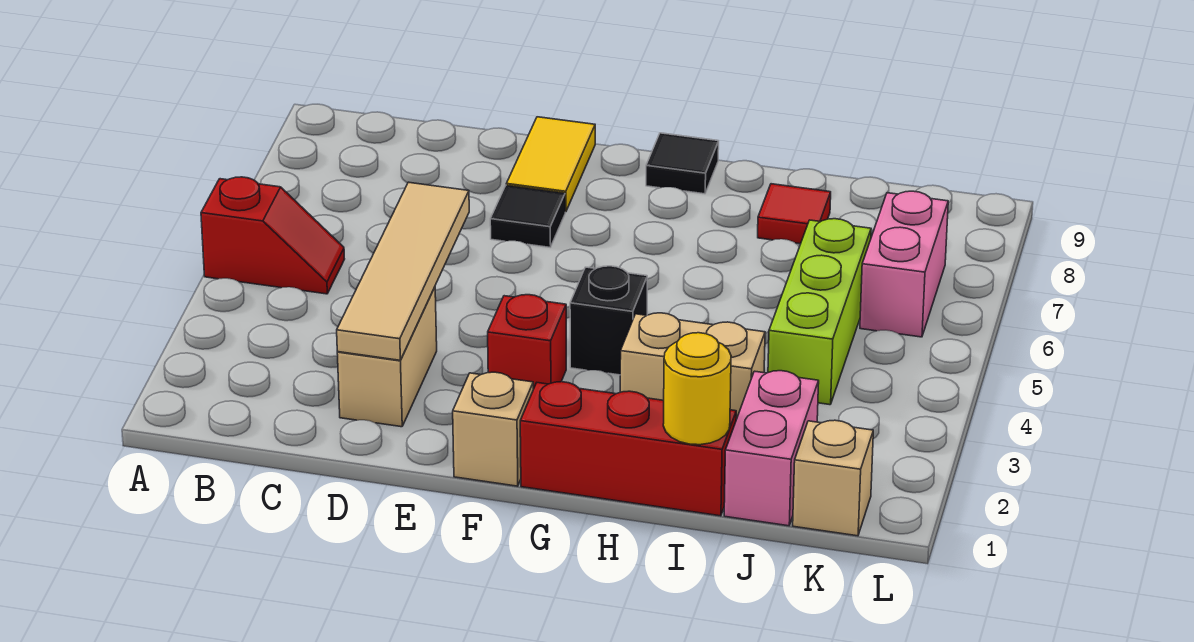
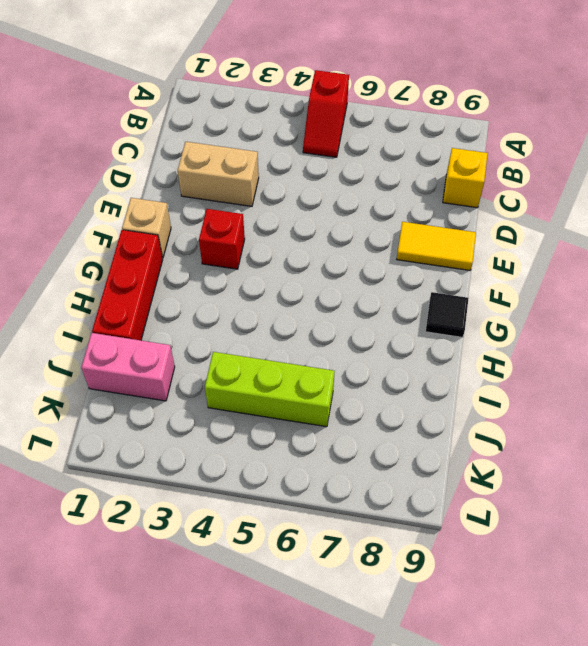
yellow brick C9 level 1 -> none
none -> black tile E7 level 1
none -> black brick G4 level 1
none -> tan brick H3:I3 level 1

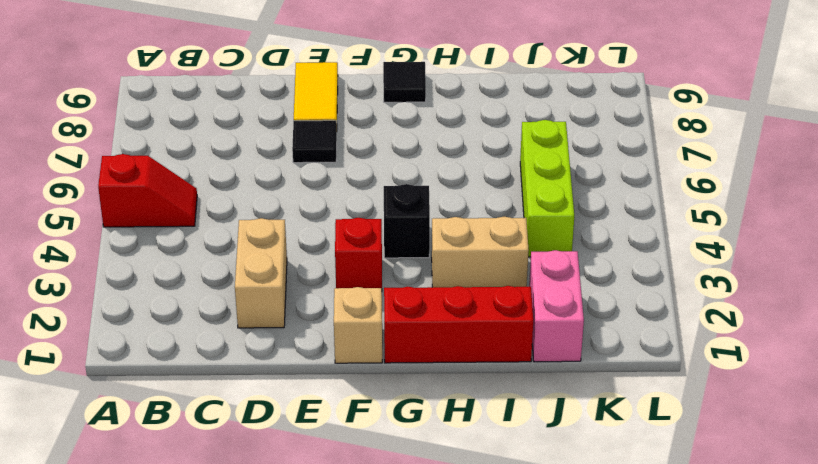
none -> red tile I8 level 1
none -> tan brick K1 level 1
none -> pink brick K6:K7 level 1

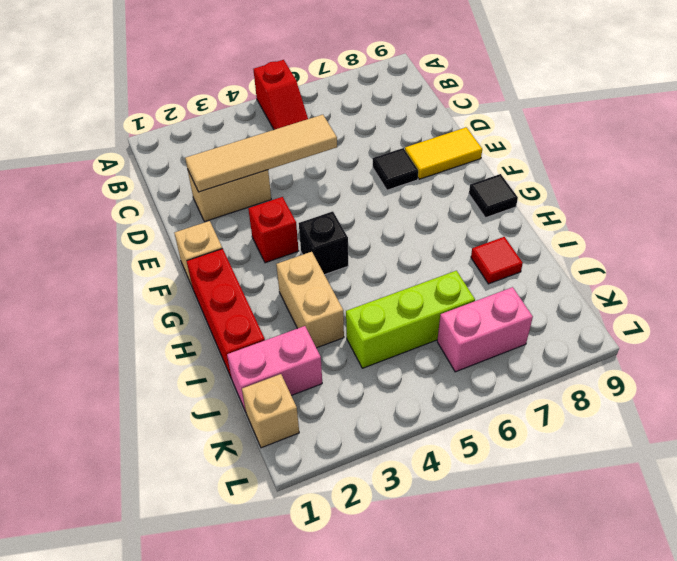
none -> yellow round brick I1 level 2

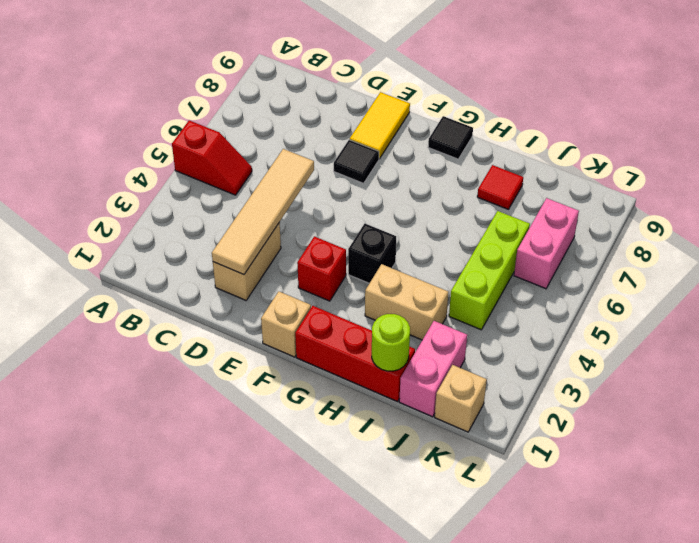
lime round brick I1 level 2 -> yellow round brick I1 level 2

